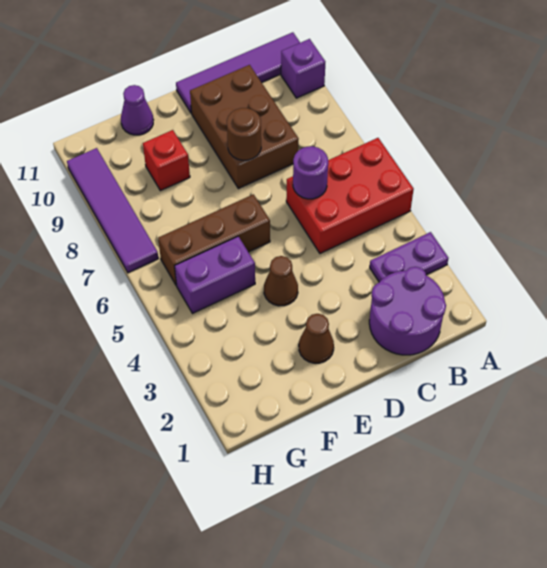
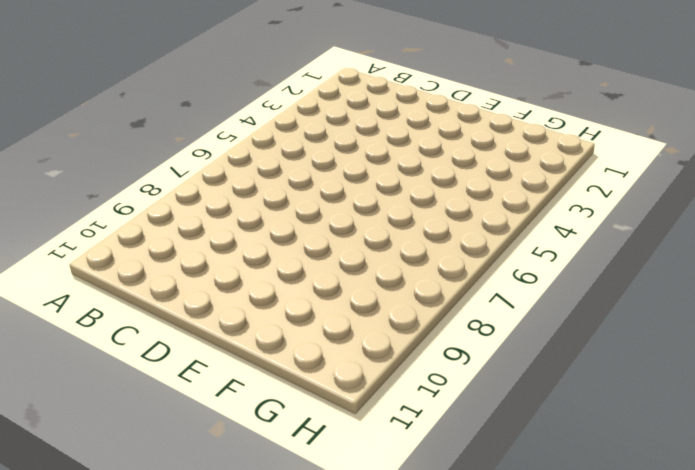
none -> purple plate A3:B3 level 1
none -> red brick A5:C6 level 1
none -> purple brick A10 level 1

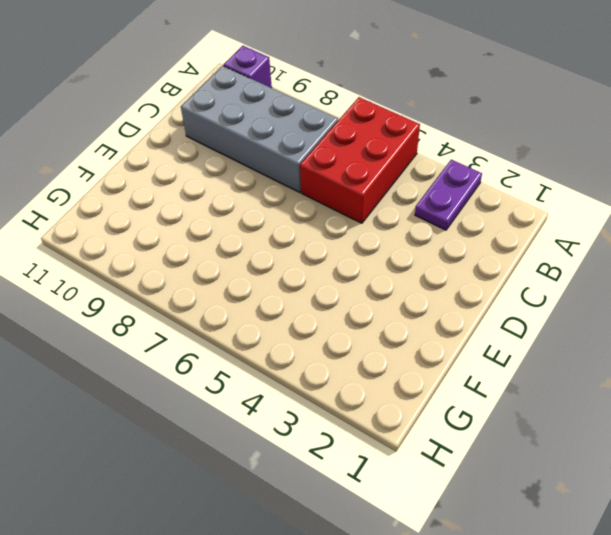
grey brick B7:C10 level 1 -> brown brick C8:D10 level 1
none -> purple tile A11:D11 level 1
none -> purple round brick B1:C2 level 1
none -> brown cone E2 level 1

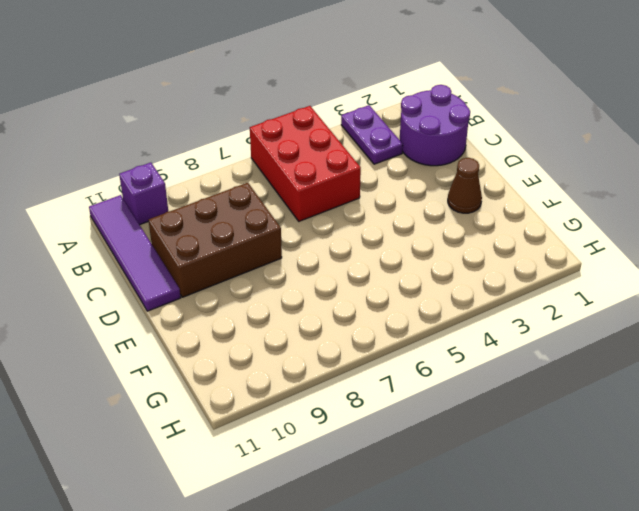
none -> brown cone E4 level 1
none -> brown brick E6:G6 level 1
none -> purple brick F5:G5 level 1

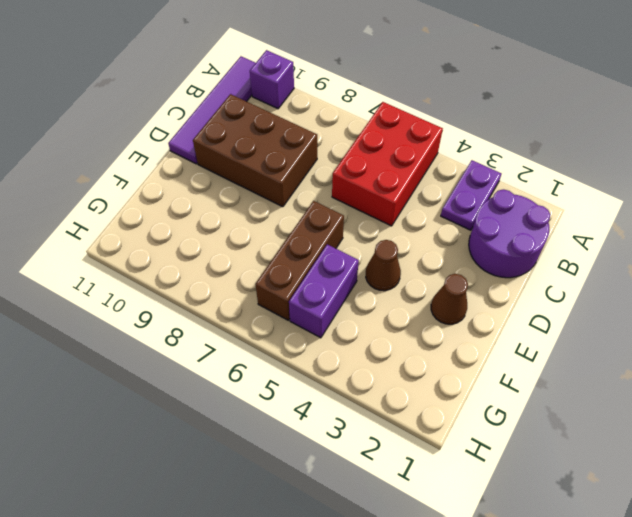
none -> red brick F9 level 1
none -> purple cone F11 level 1
none -> purple tile H7:H10 level 1

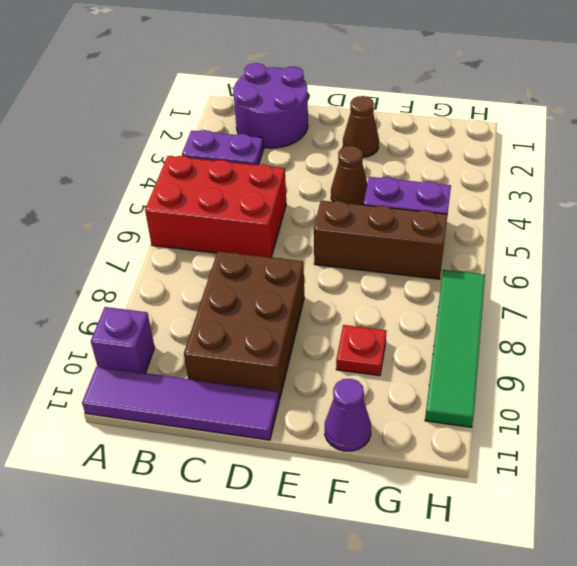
red plate F9 level 1 -> red brick F9 level 1
green tile H7:H10 level 1 -> purple tile H7:H10 level 1
none -> purple round brick C6 level 2
none -> brown round brick D8 level 2

